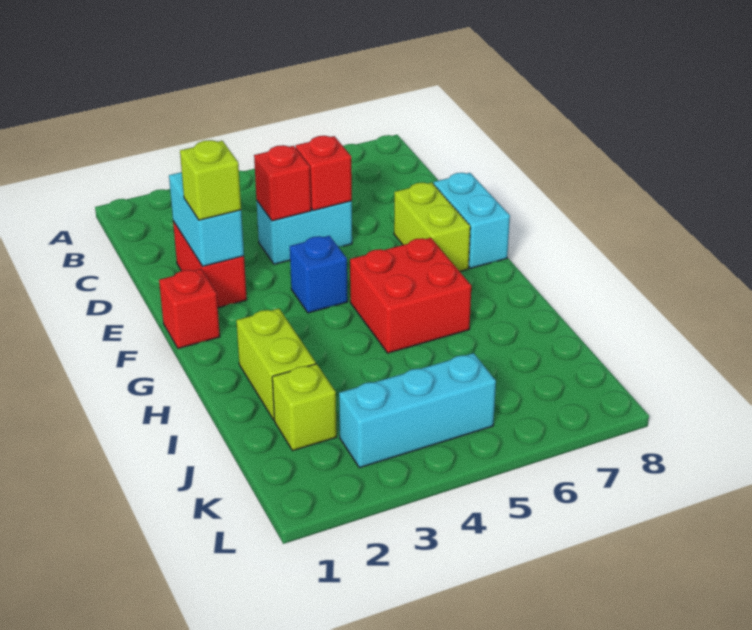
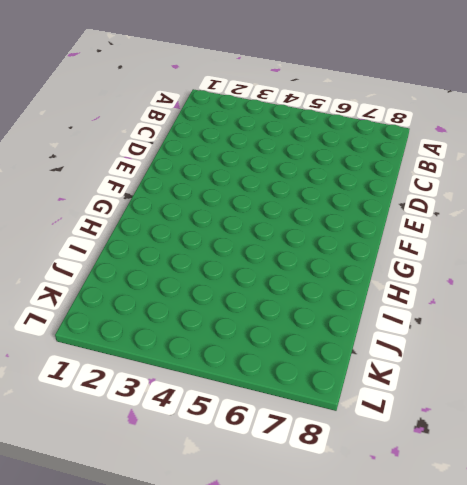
none -> red brick D2:E2 level 1
none -> cyan brick D4:D5 level 1
none -> lime brick E7:F7 level 1

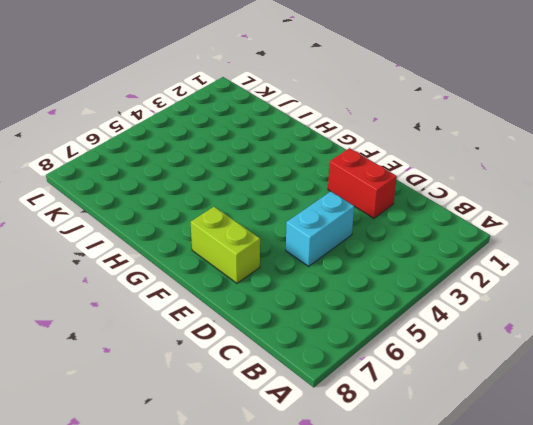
none -> cyan brick E8:F8 level 1
none -> red brick F1 level 1
none -> blue brick F4 level 1

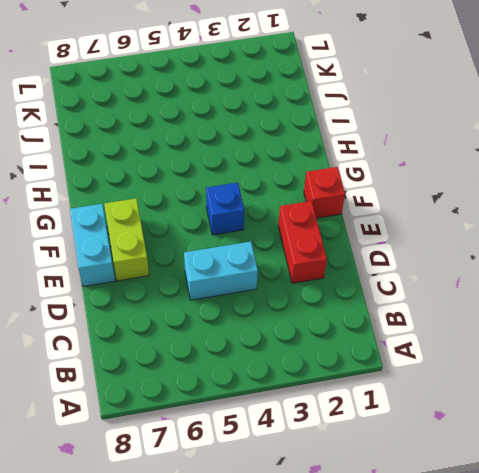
none -> red brick G5:H6 level 1
none -> lime brick H2:I2 level 1
none -> lime brick J2 level 1

